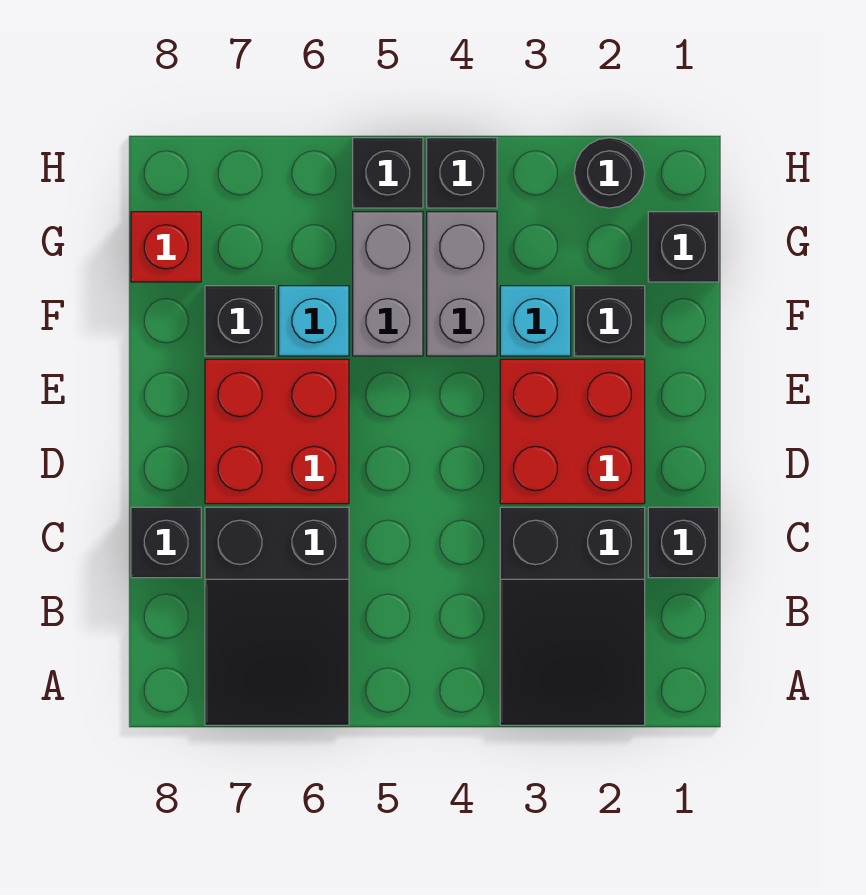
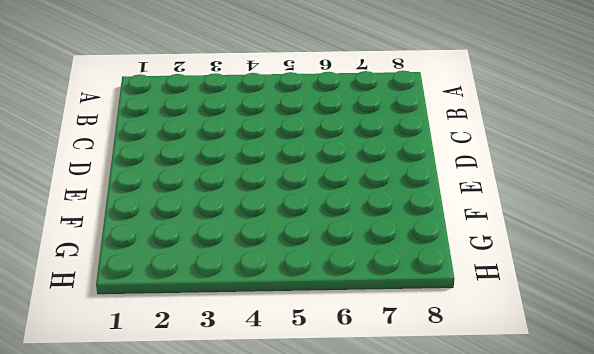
none -> black slope A2:C3 level 1 top C
none -> black slope A6:C7 level 1 top C
none -> black brick C1 level 1

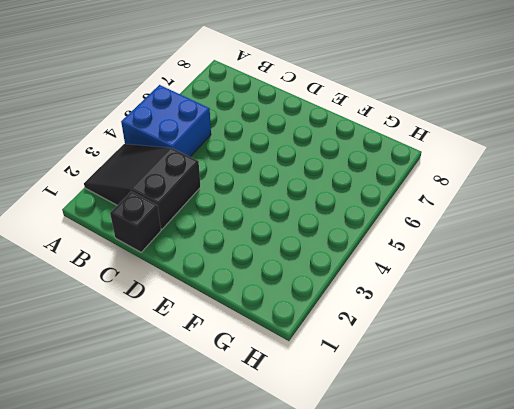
blue brick A4:B5 level 1 -> none
none -> black slope A6:C7 level 1 top C
none -> black brick C8 level 1
none -> red brick D2:E3 level 1

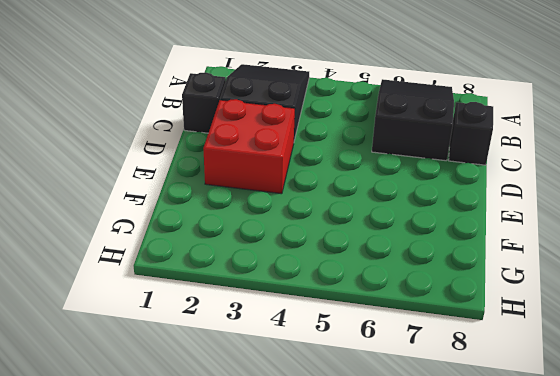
none -> red brick D6:E7 level 1
none -> black brick F2 level 1
none -> cyan brick F3 level 1

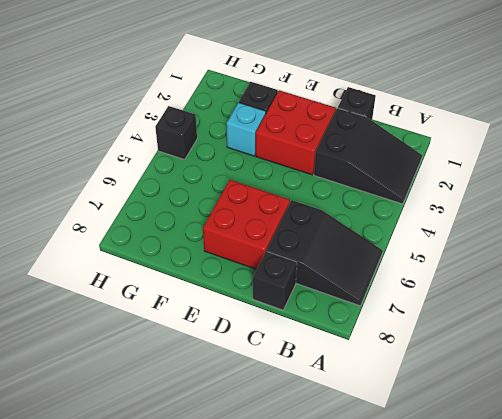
none -> grey brick F4:G4 level 1
none -> grey brick F5:G5 level 1
none -> cyan brick F6 level 1

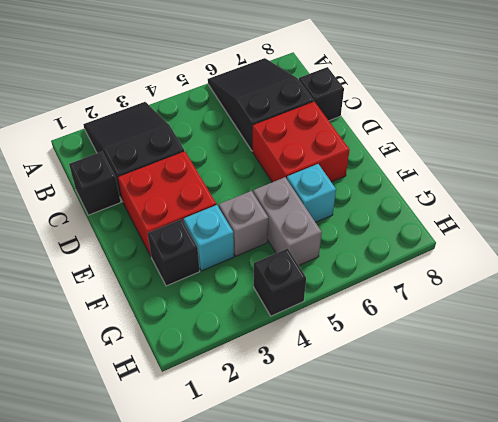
grey brick F4 level 1 -> grey brick F4:G4 level 1
none -> black brick F7 level 1
none -> black brick G1 level 1
none -> red brick G8 level 1

